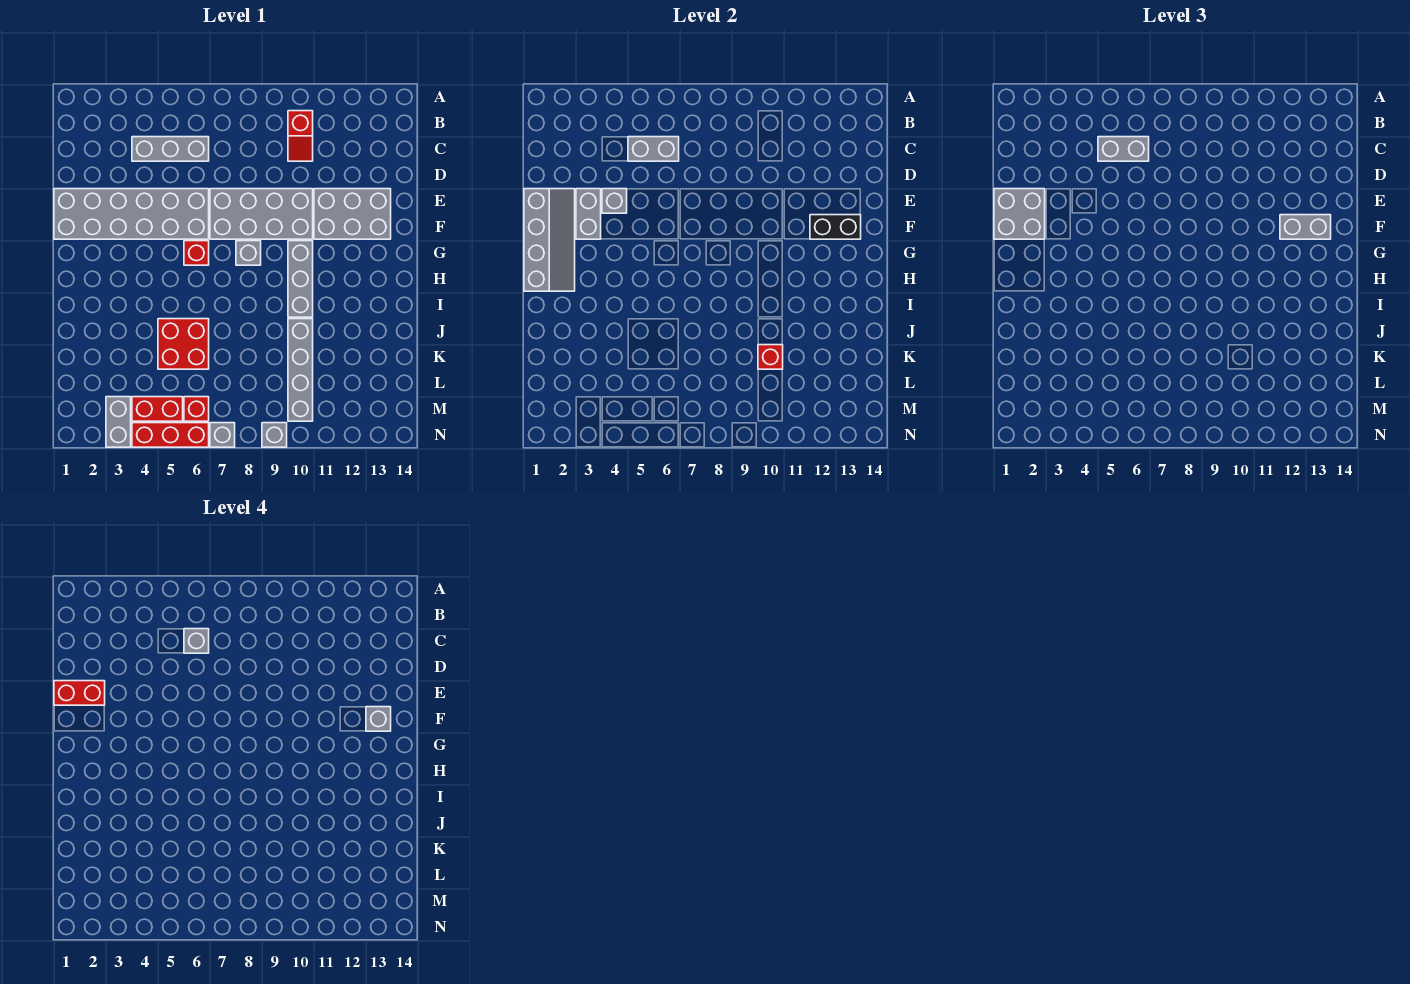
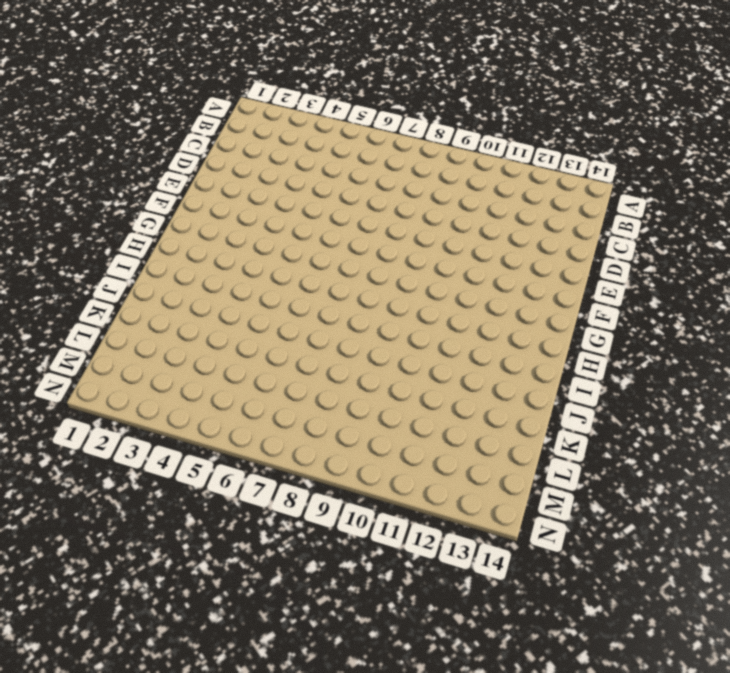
none -> red slope B10:C10 level 1 top B
none -> grey brick C4:C6 level 1
none -> grey brick E1:F6 level 1

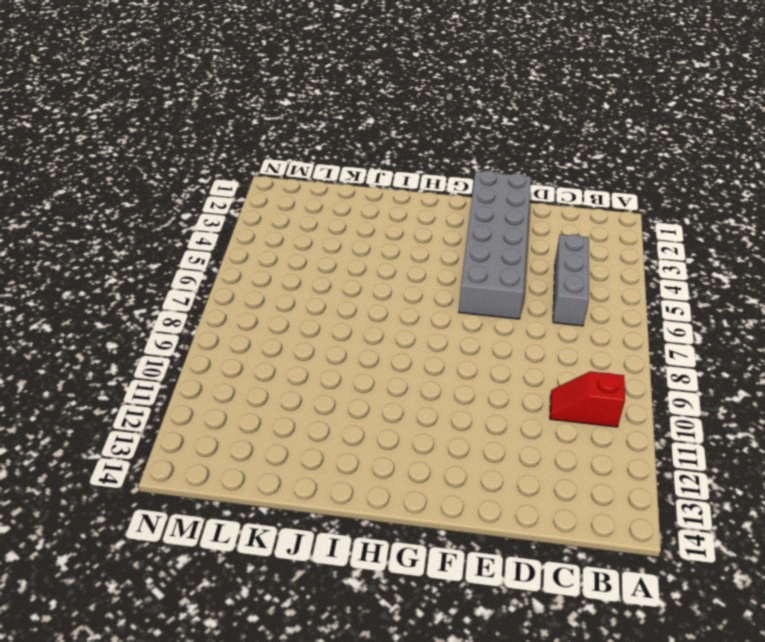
none -> grey brick E7:F10 level 1
none -> grey brick E11:F13 level 1
none -> red brick G6 level 1

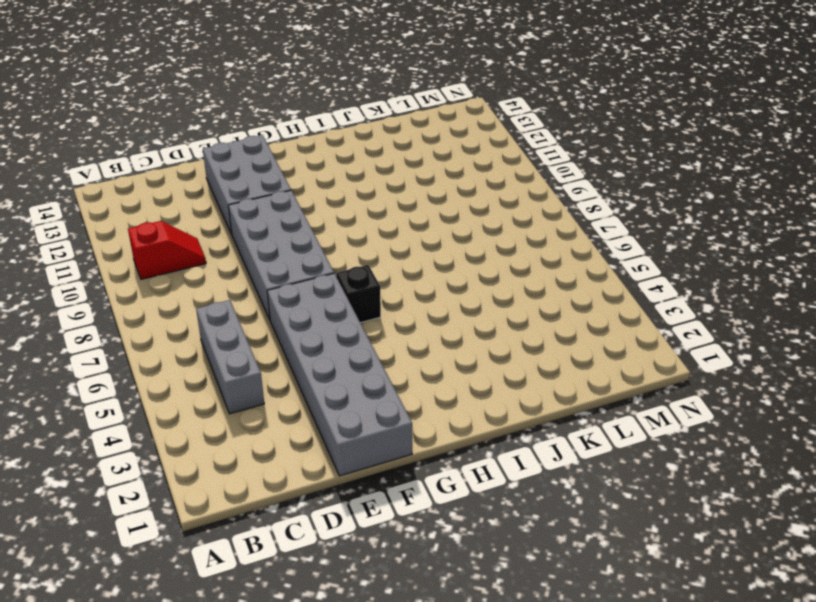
black brick G6 level 1 -> red brick G6 level 1
none -> grey brick G8 level 1
none -> grey brick G10:I10 level 1
none -> red brick J5:K6 level 1

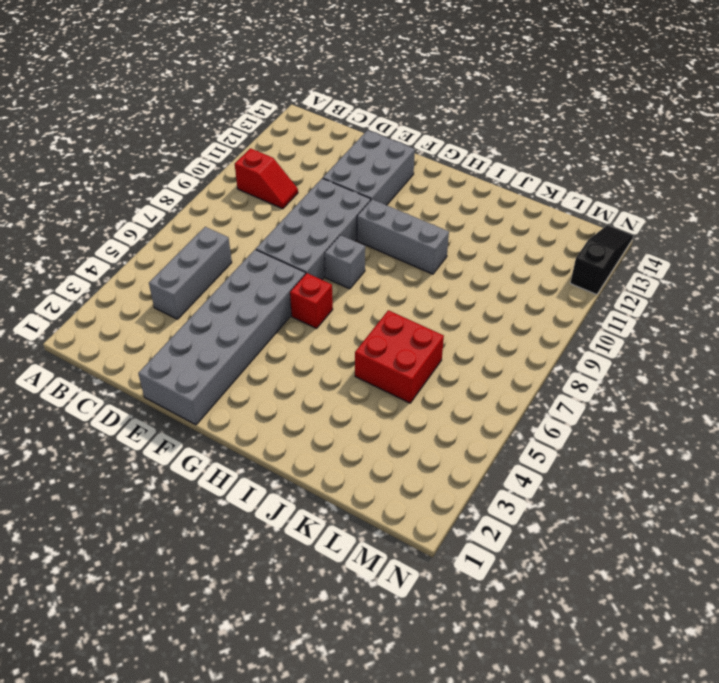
black slope N12:N14 level 1 top 12 -> none
none -> grey brick J10:M10 level 1
none -> grey brick M3:N3 level 1
none -> red brick M4:M5 level 1

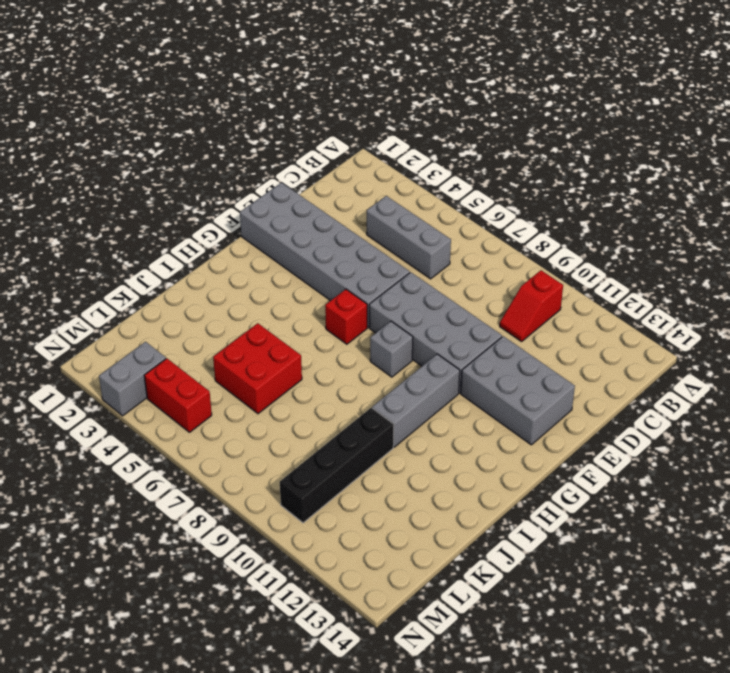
black brick J10:M10 level 1 -> grey brick J10:M10 level 1
none -> red brick M6 level 1
none -> red brick N4:N6 level 1
none -> grey brick N7 level 1

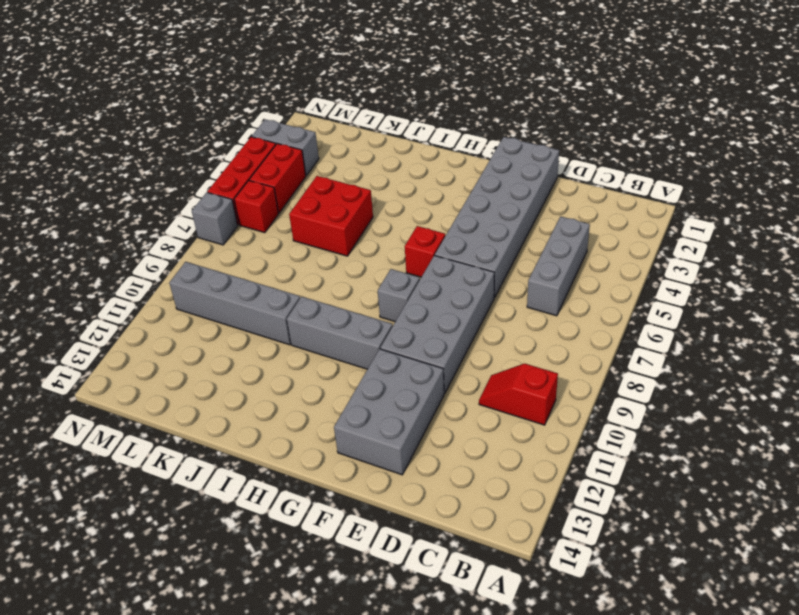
none -> grey brick N9 level 1
none -> grey brick C5:C6 level 2
none -> grey slope E1:H2 level 2 top 1

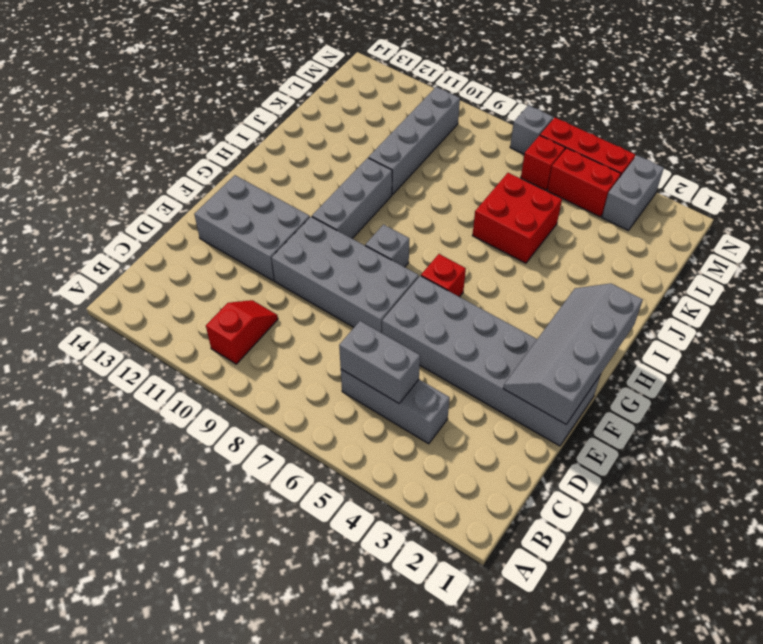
none -> grey brick N9 level 1
none -> grey brick E3:F3 level 2
none -> grey brick E4 level 2

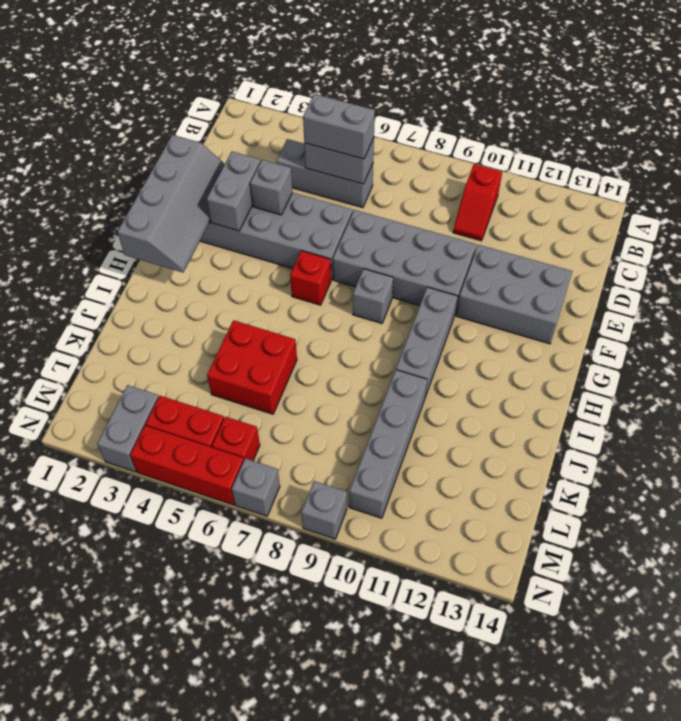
none -> black brick F12:F13 level 2
none -> red brick K10 level 2
none -> grey brick E1:F2 level 3

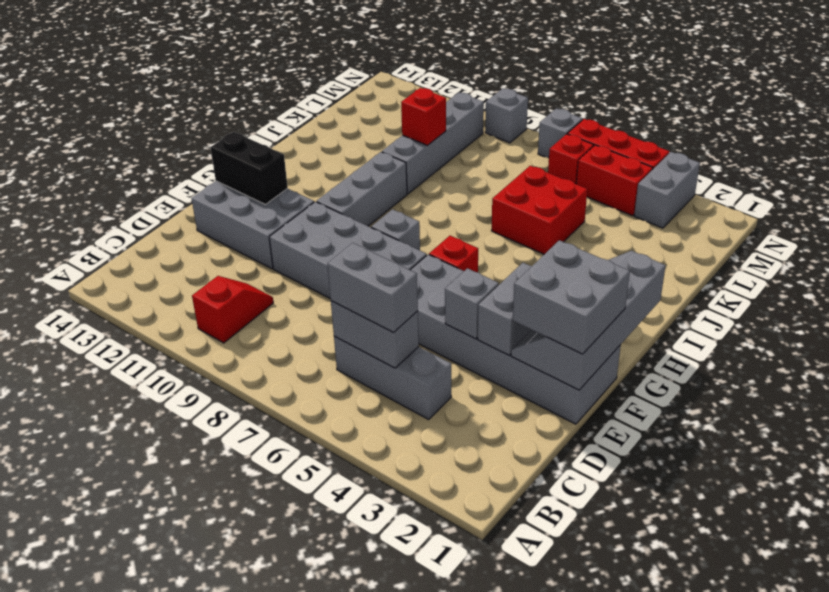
none -> grey brick F12:F13 level 3
none -> grey brick C6 level 4
none -> red brick E1:E2 level 4

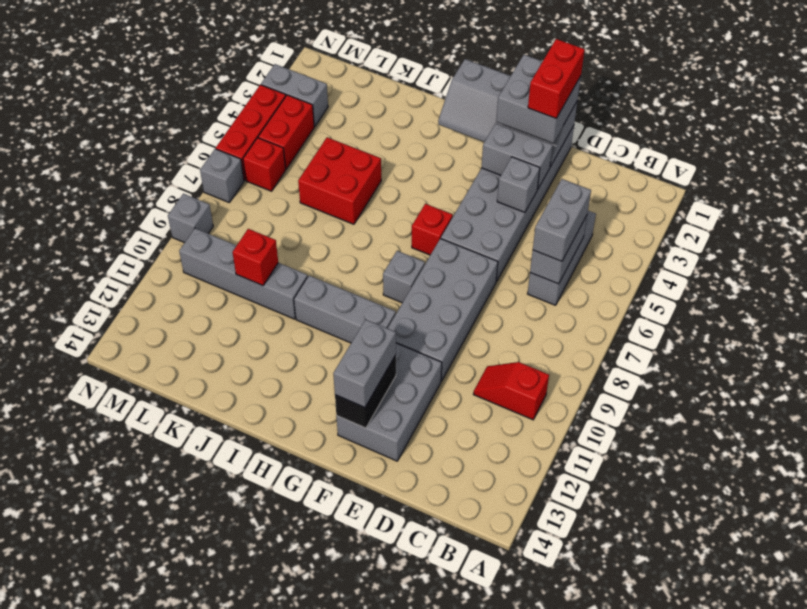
none -> grey brick C6 level 4
none -> grey brick F13 level 4

